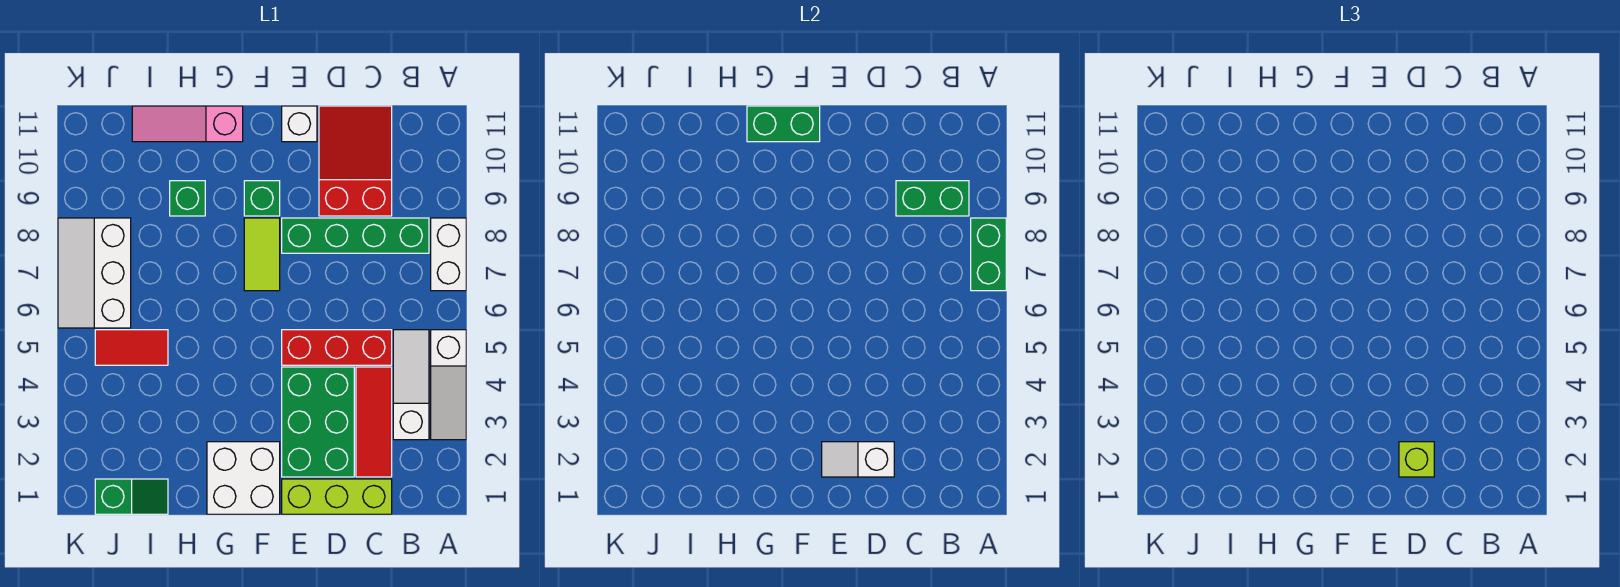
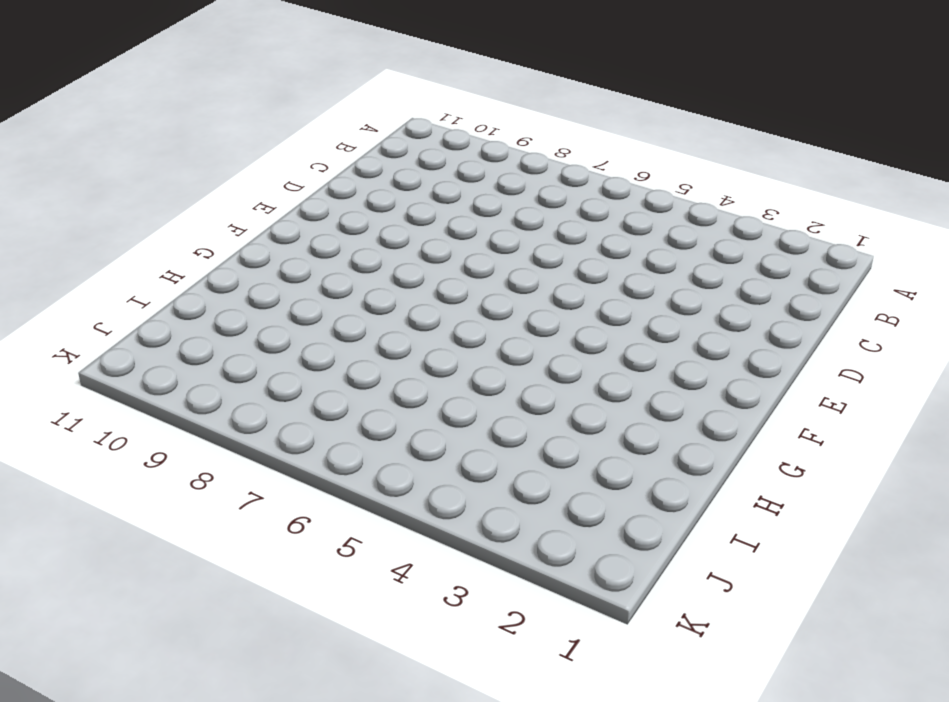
none -> white slope A3:A5 level 1 top 5
none -> white brick A7:A8 level 1
none -> white slope B3:B5 level 1 top 3

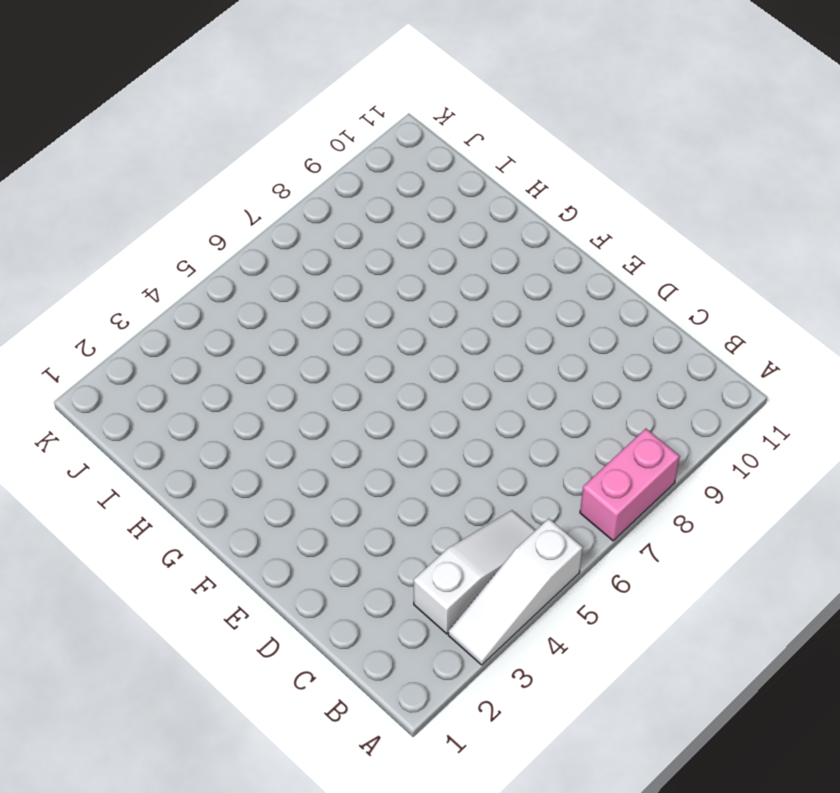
pink brick A7:A8 level 1 -> white brick A7:A8 level 1
none -> green brick B8:E8 level 1
none -> lime brick C1:E1 level 1
none -> red tile C2:C4 level 1

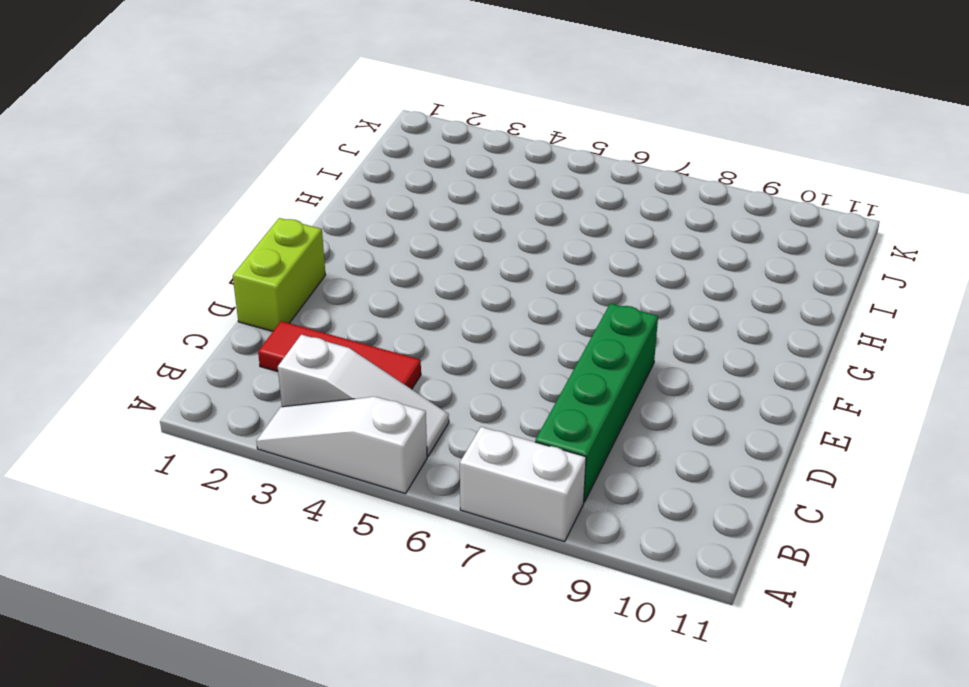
lime brick D1:E1 level 1 -> lime brick C1:E1 level 1
none -> red brick C5:E5 level 1
none -> red slope C9:D11 level 1 top 9
none -> green brick D2:E4 level 1

